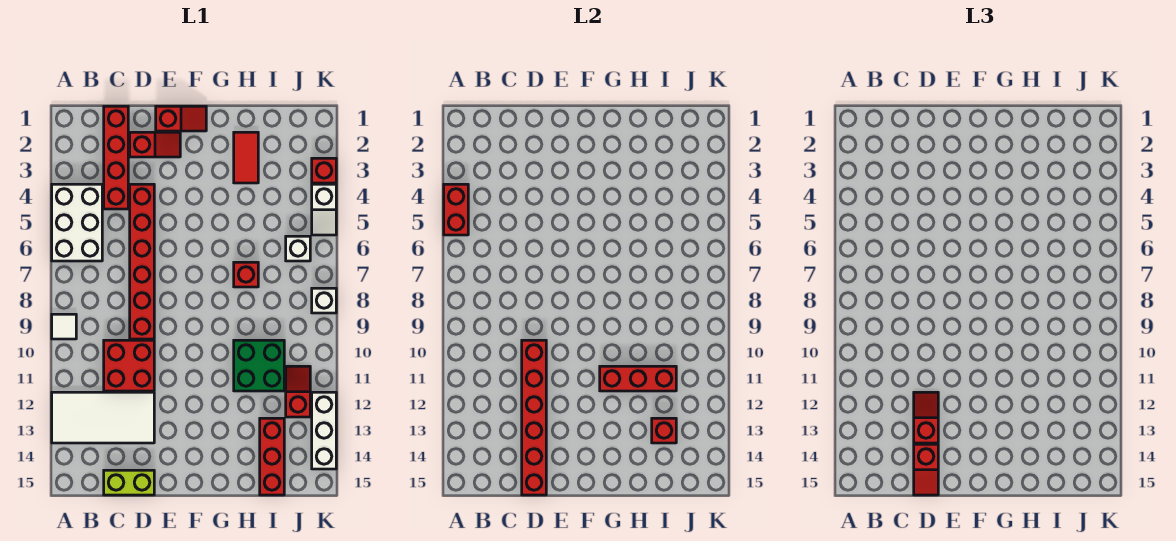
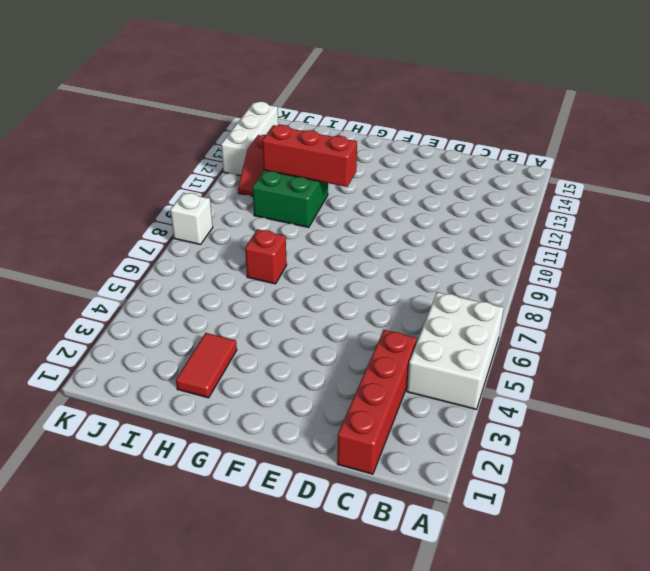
none -> white tile A9 level 1
none -> white tile A12:D13 level 1
none -> red brick C10:D11 level 1

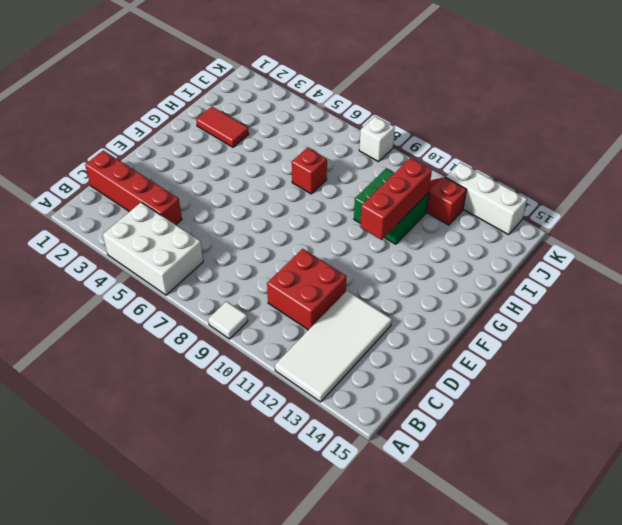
none -> lime brick C15:D15 level 1
none -> red slope D2:E2 level 1 top D
none -> red brick D4:D9 level 1

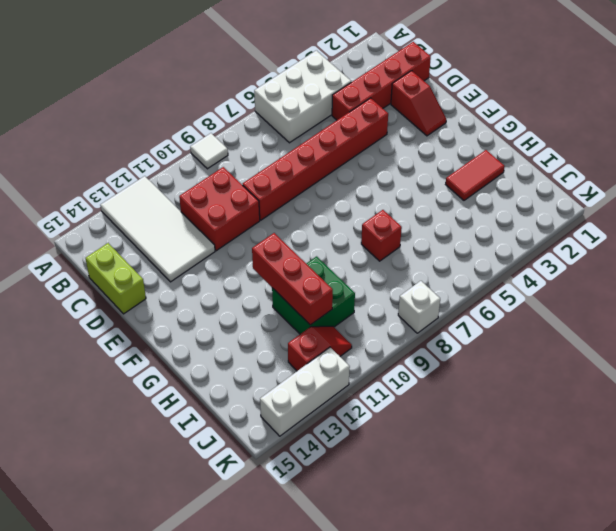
none -> red slope E1:F1 level 1 top E
none -> red brick I13:I15 level 1
none -> white brick J6 level 1

